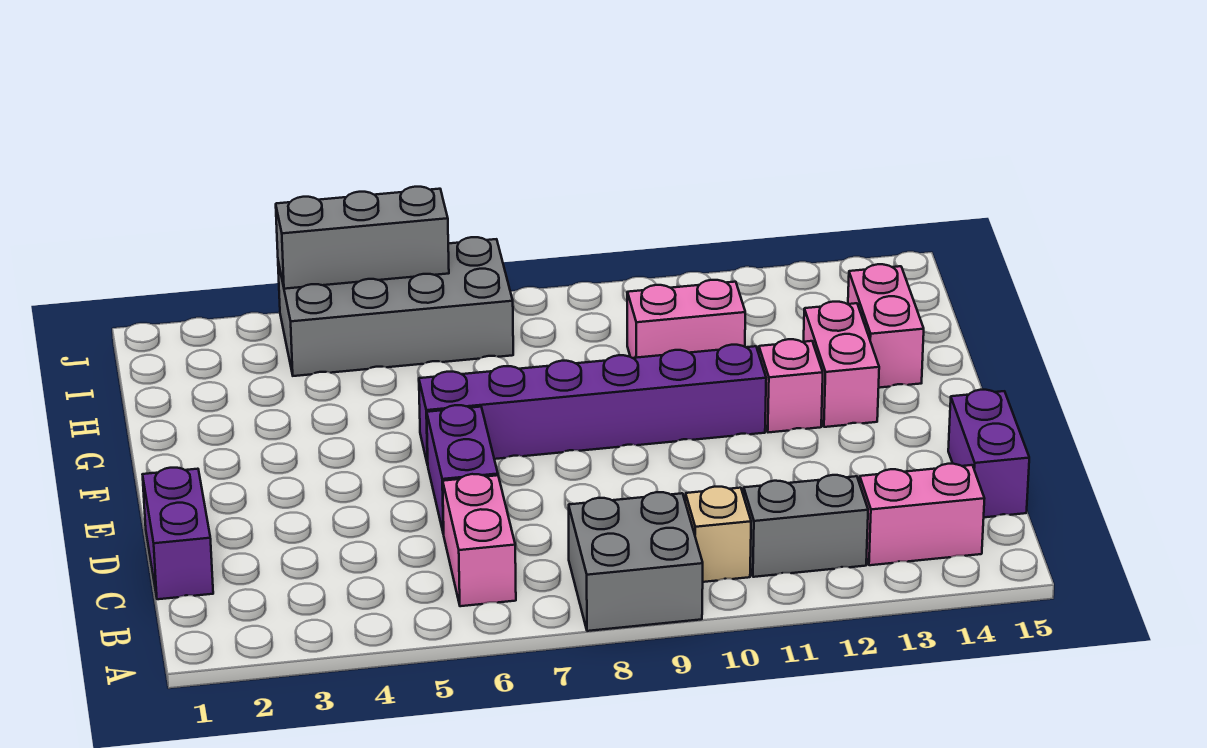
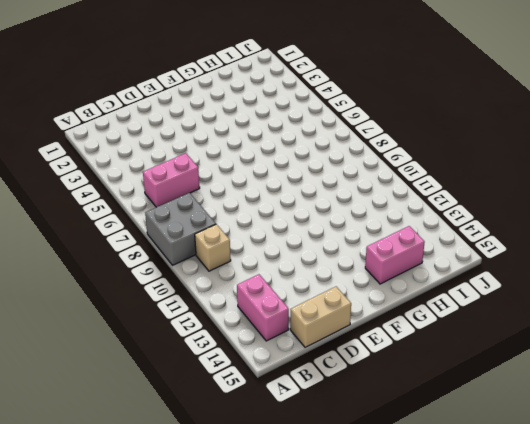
tan brick C15:D15 level 1 -> purple brick C15:D15 level 1
none -> grey brick B11:B12 level 1
none -> purple brick C1:D1 level 1
none -> purple brick D6:E6 level 1

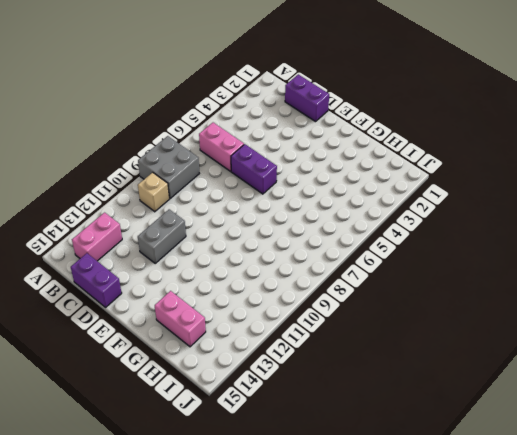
grey brick D11:D12 level 1 -> grey brick B11:B12 level 1
none -> purple brick F6:F11 level 1
none -> pink brick F12 level 1
none -> pink brick F13:G13 level 1

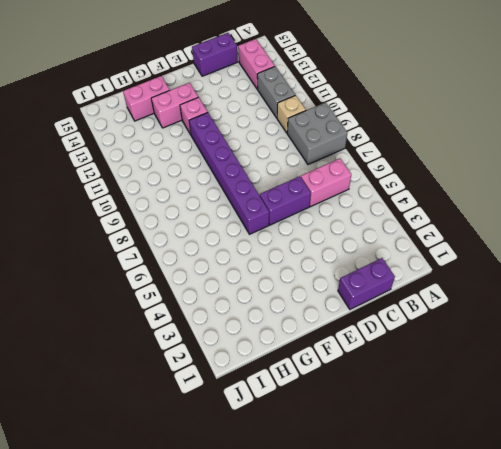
none -> pink brick H10:H11 level 1
none -> grey brick I4:J7 level 1
none -> grey brick J4:J6 level 2

